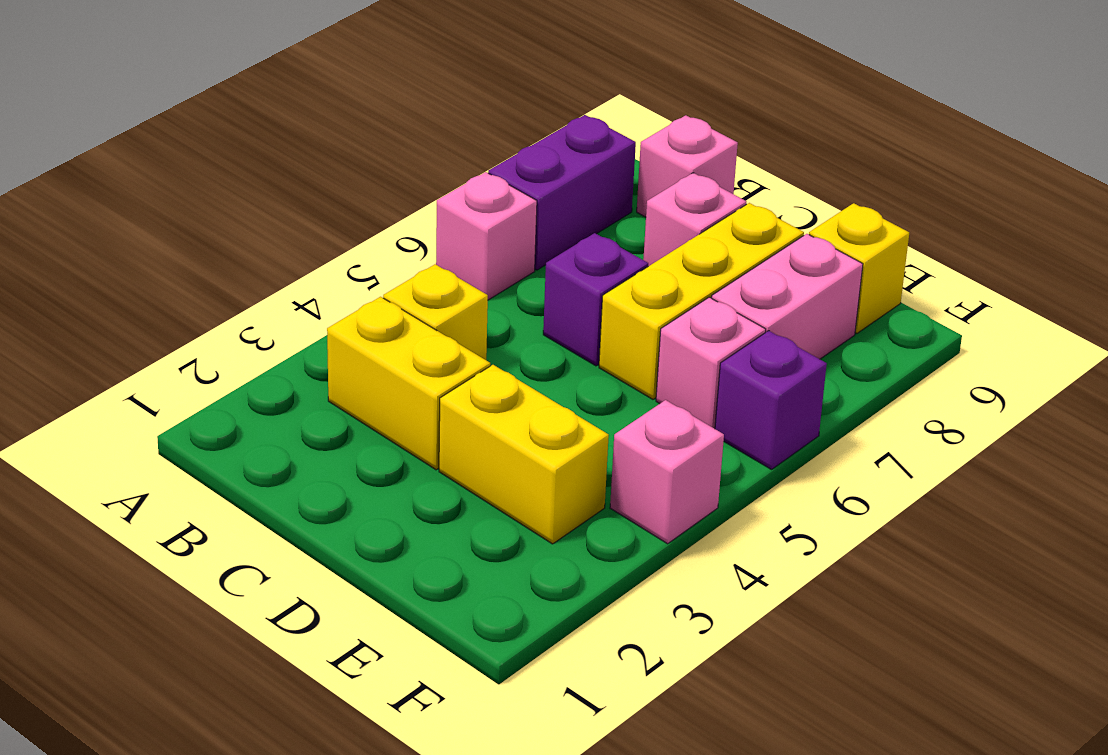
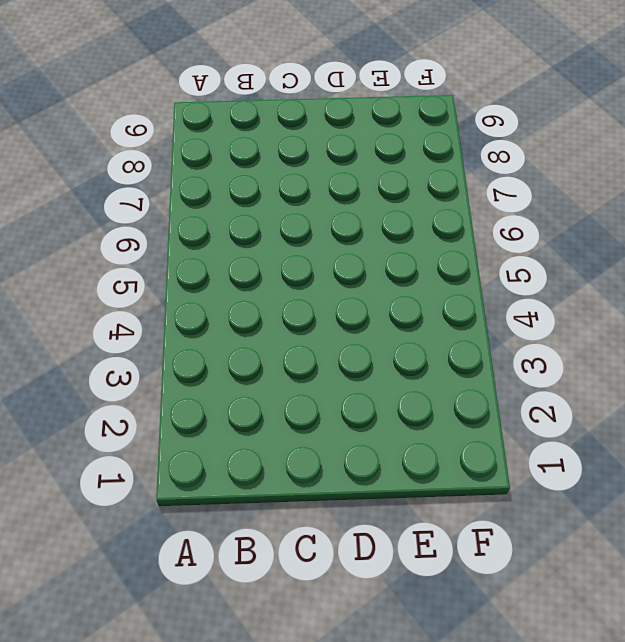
none -> pink brick A6 level 1
none -> purple brick A7:A8 level 1
none -> yellow brick B3:C3 level 1

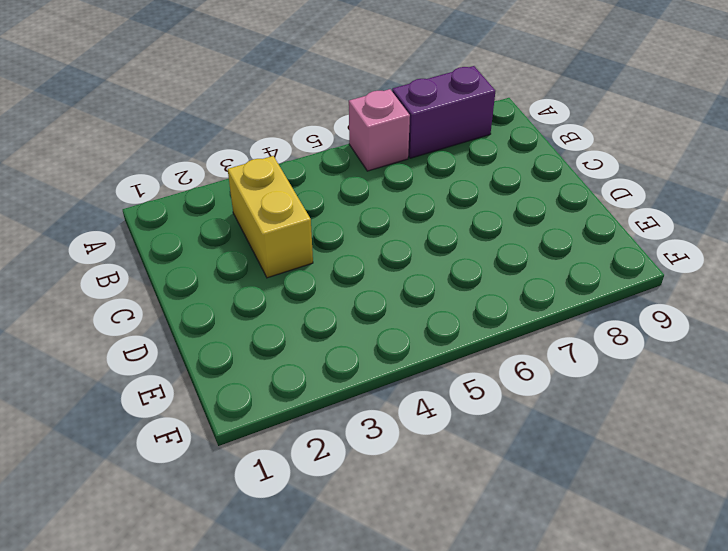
none -> yellow brick B4 level 1
none -> pink brick B9 level 1
none -> purple brick C6 level 1

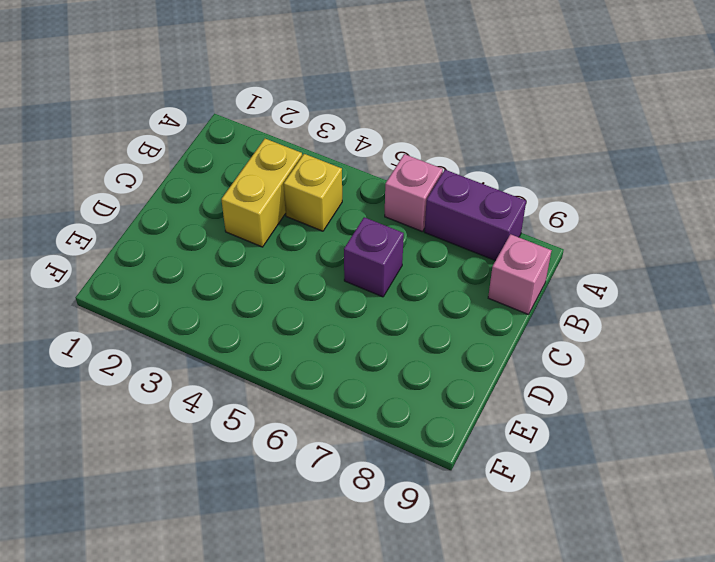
none -> pink brick C8 level 1
none -> yellow brick D3:E3 level 1
none -> yellow brick D6:D8 level 1

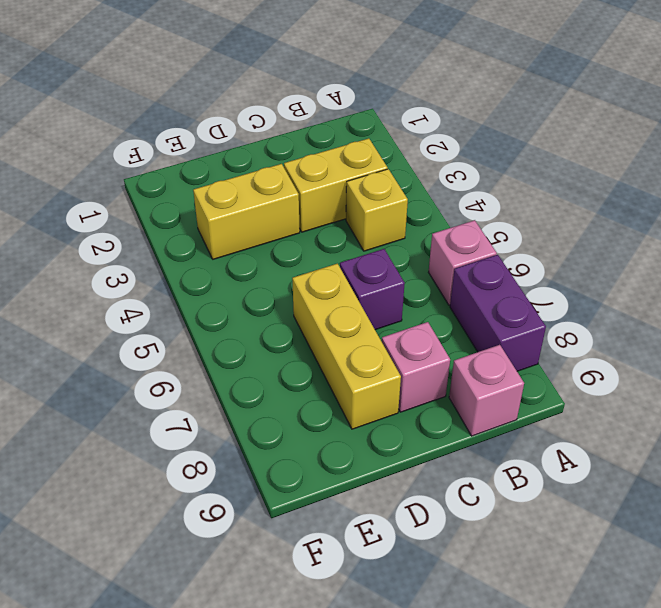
none -> pink brick E6 level 1
none -> pink brick E7:E8 level 1
none -> yellow brick E9 level 1

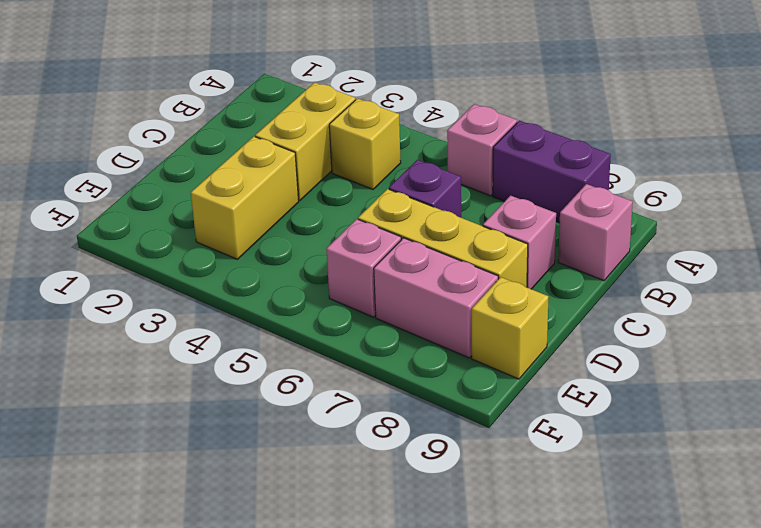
none -> pink brick F4 level 1
none -> purple brick F6 level 1

